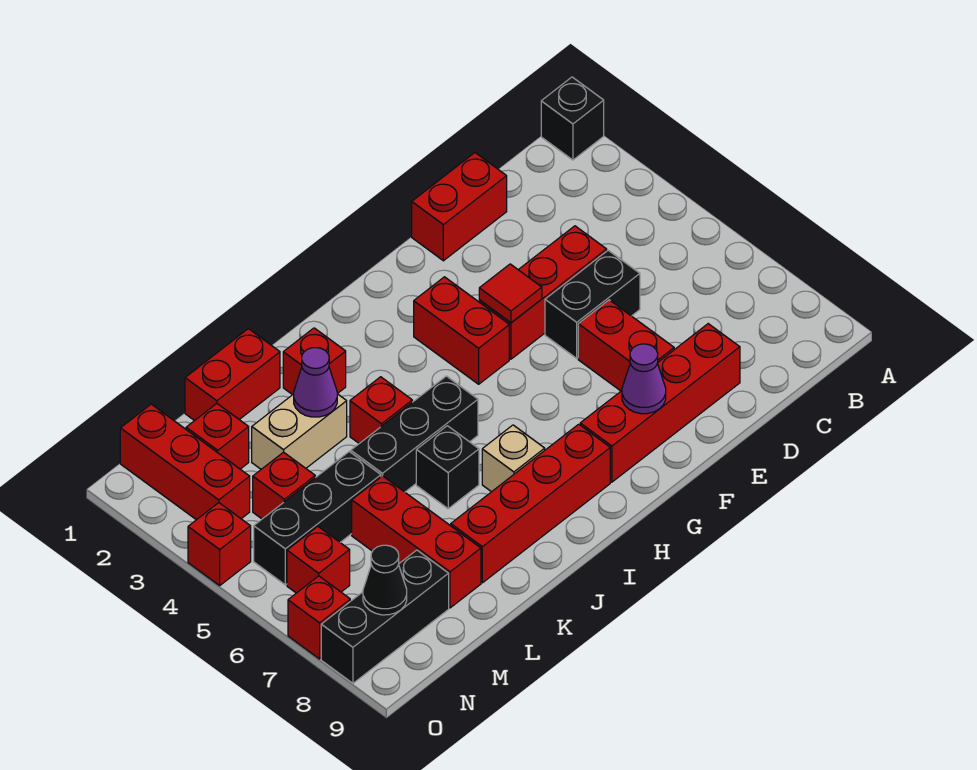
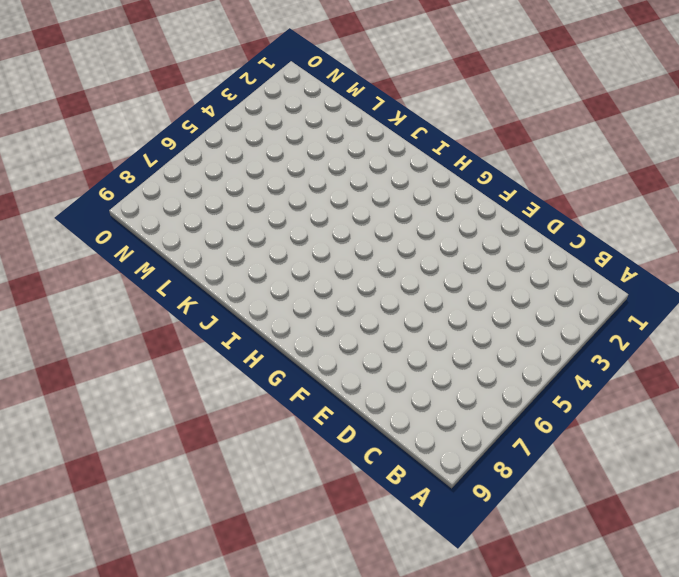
none -> black brick A1 level 1
none -> red brick D1:E1 level 1
none -> red brick D4:F4 level 1

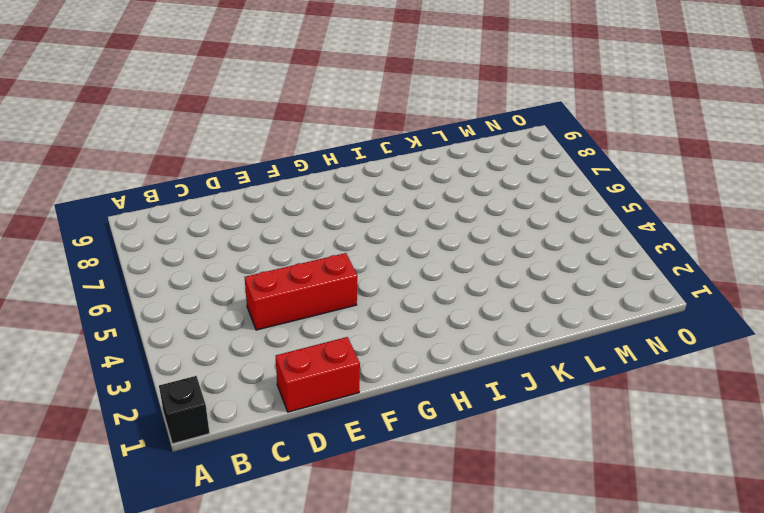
none -> black brick D5:E5 level 1
none -> red brick D8:G8 level 1
none -> red brick E6:E7 level 1

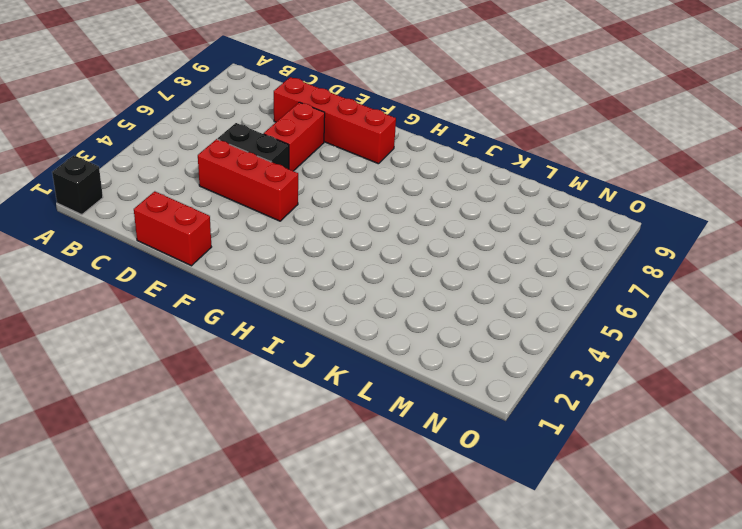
none -> red brick G3:G4 level 1
none -> red brick H8:K8 level 1
none -> black brick I5:K5 level 1

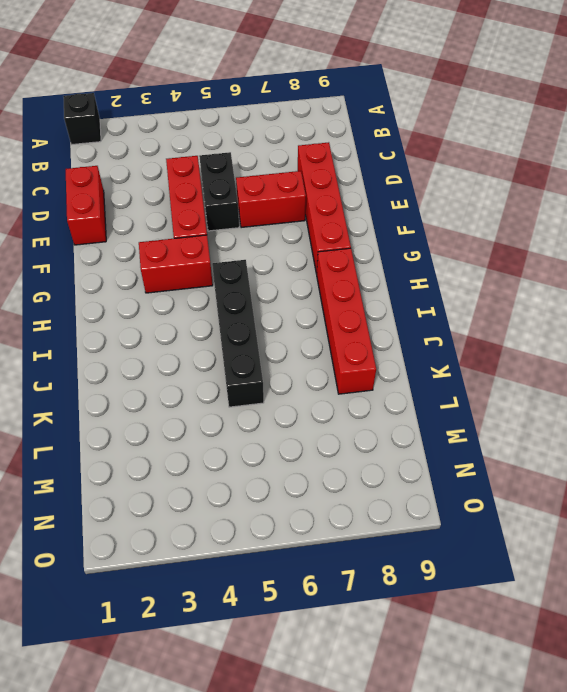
black brick H5:K5 level 1 -> black brick I5:K5 level 1
none -> tan brick I7 level 1
none -> red brick J2 level 1
none -> red brick J4 level 1

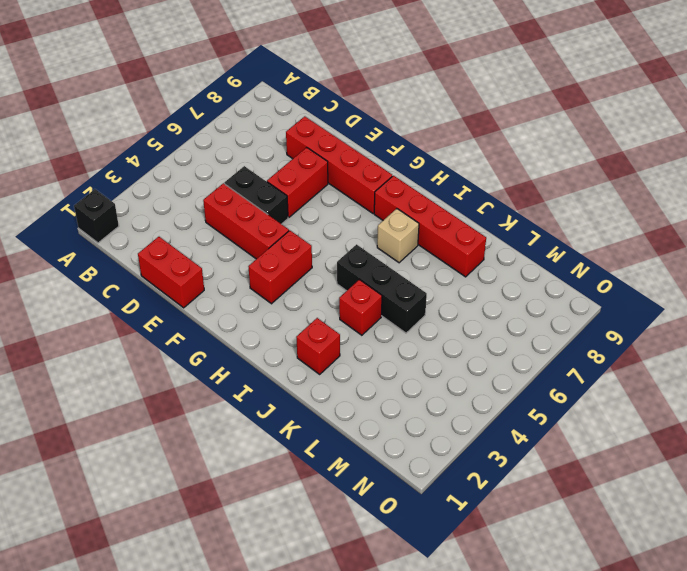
none -> black brick J6 level 1
none -> red brick K1:L1 level 1
none -> tan brick K3:L3 level 1

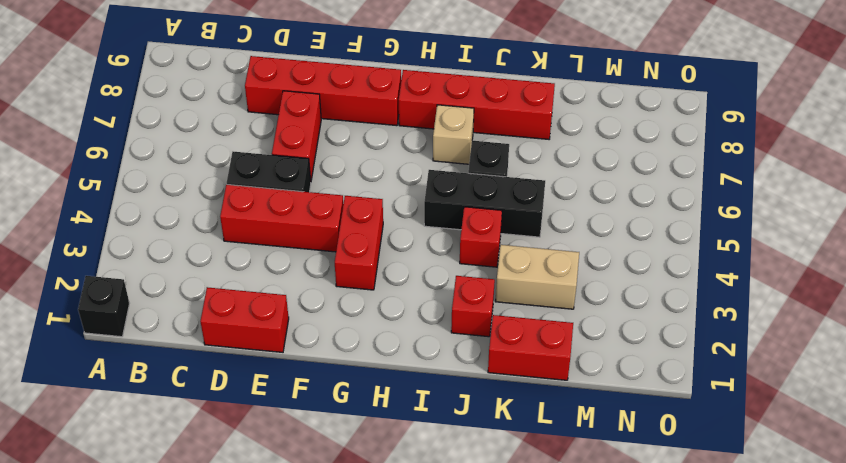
none -> black brick L5:N5 level 1
none -> red brick L6:L8 level 1
none -> red brick M2 level 1

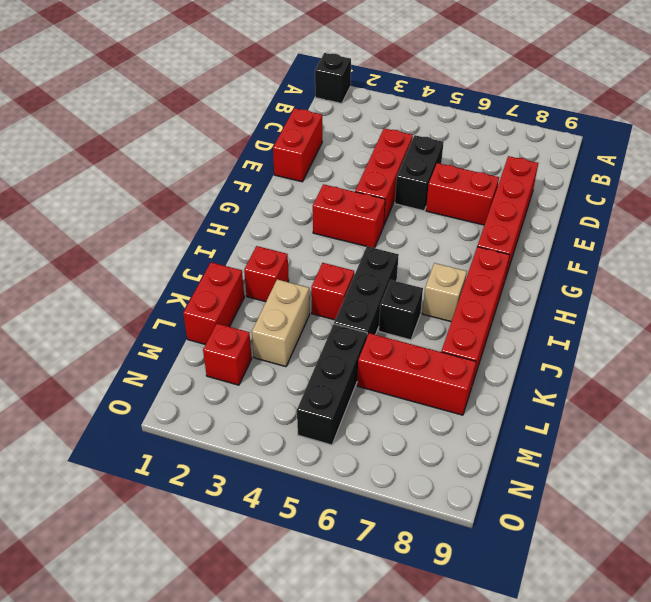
none -> red brick M4 level 1
none -> black brick M8:O8 level 1
none -> red brick N1:N3 level 1

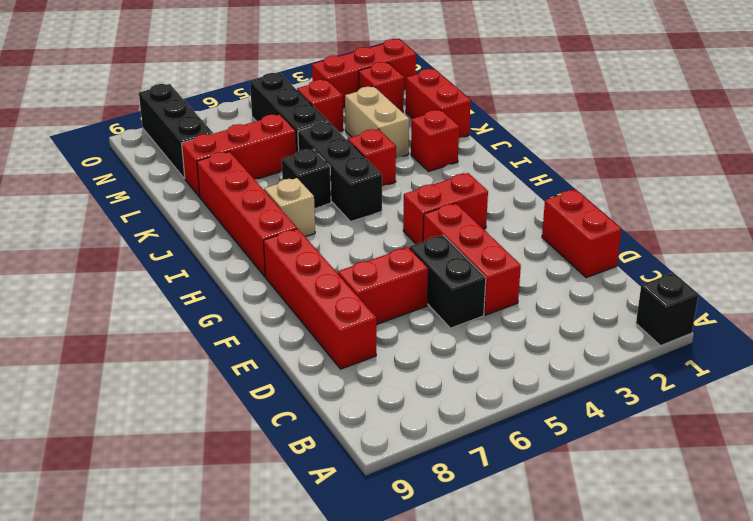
none -> red brick N6 level 1
none -> red brick O4 level 1
none -> red brick O7 level 1

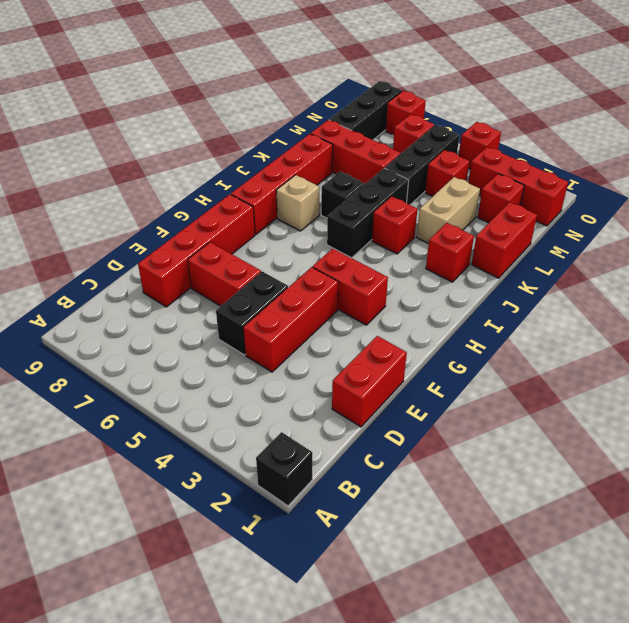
none -> red tile F4 level 2
none -> purple cone F8 level 2
none -> purple cone K3 level 2

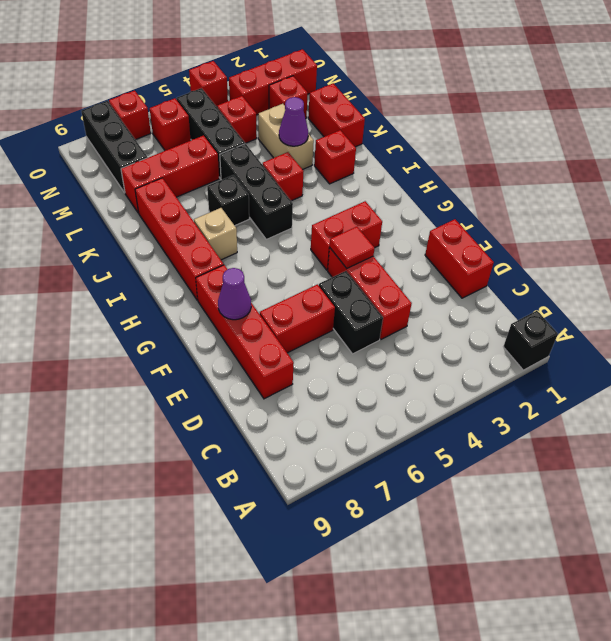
none -> black cone N8 level 2

